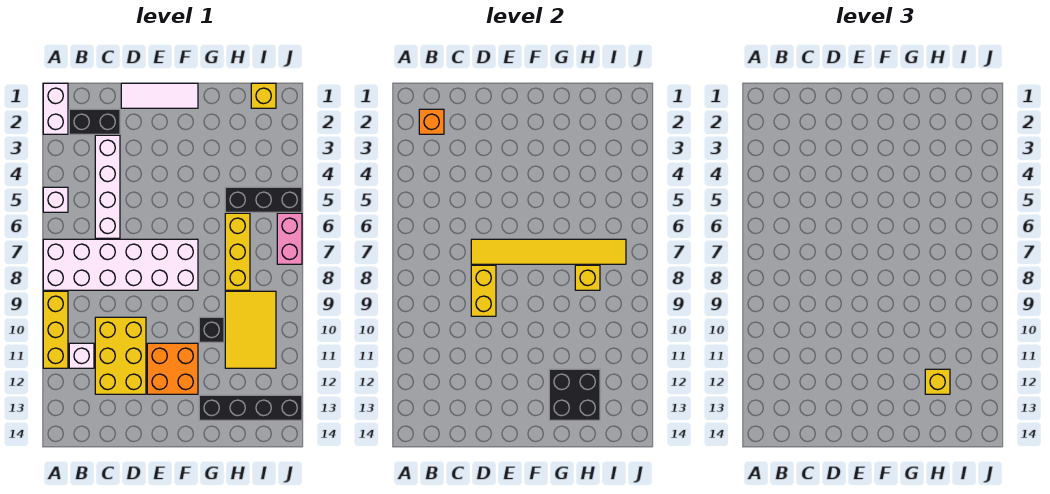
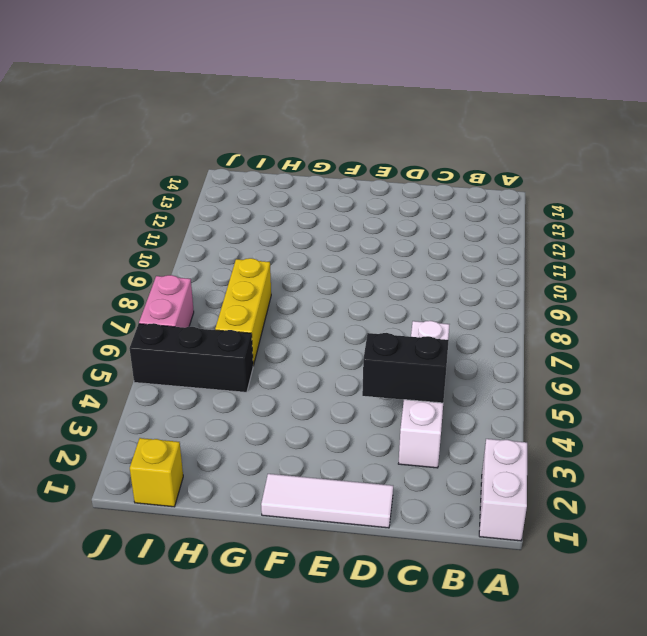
black brick C4:D4 level 2 -> black brick B2:C2 level 1
none -> white brick A5 level 1
none -> white brick A7:F8 level 1
none -> yellow brick A9:A11 level 1

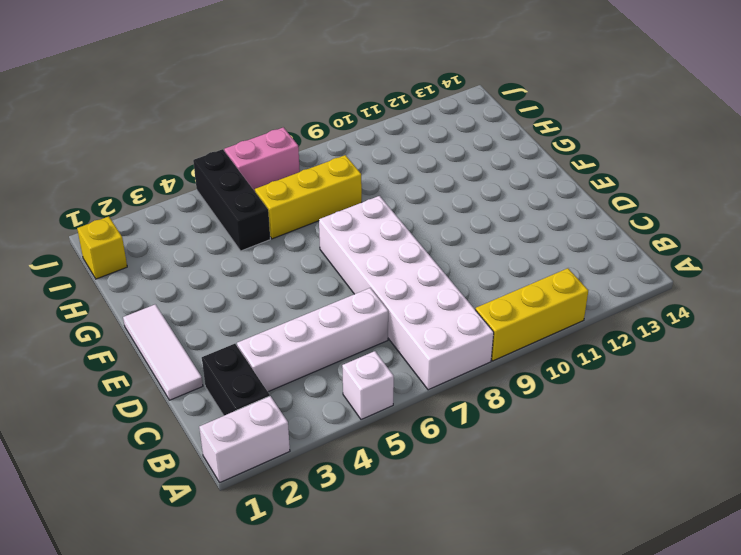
none -> white brick B11 level 1
none -> yellow brick C10:D12 level 1
none -> orange brick E11:F12 level 1

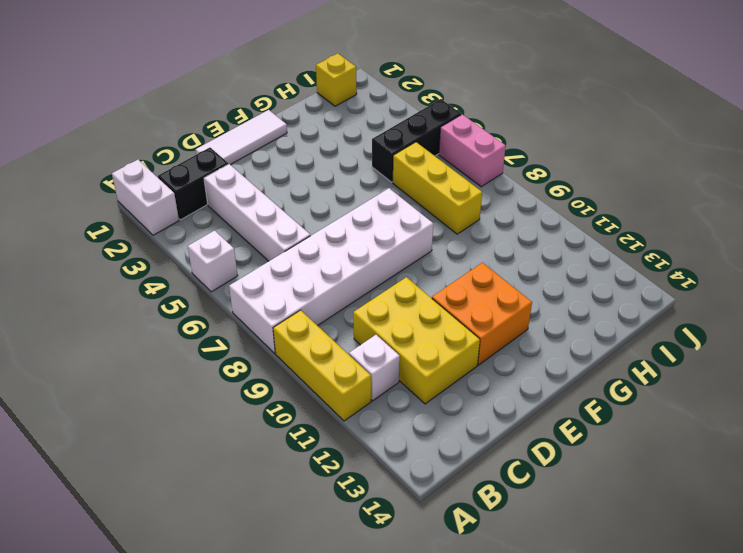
none -> black brick G10 level 1
none -> black brick G13:J13 level 1
none -> yellow tile H9:I11 level 1

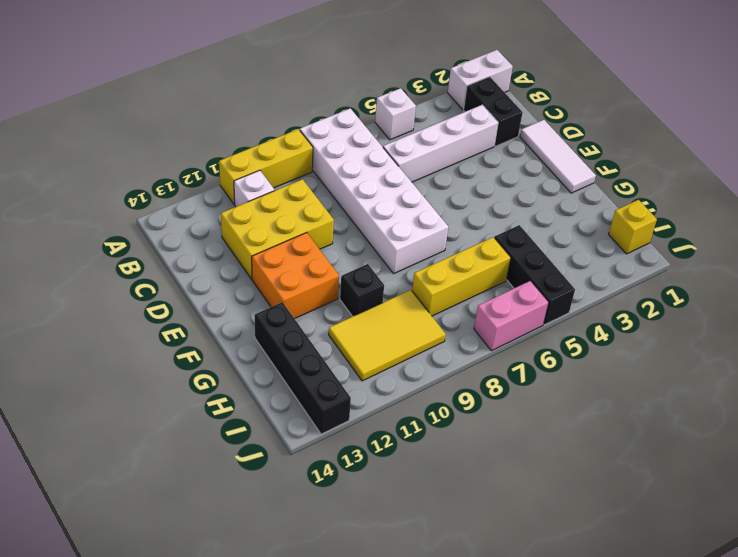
none -> orange brick B2 level 2
none -> yellow tile D7:I7 level 2
none -> yellow brick D8:D9 level 2

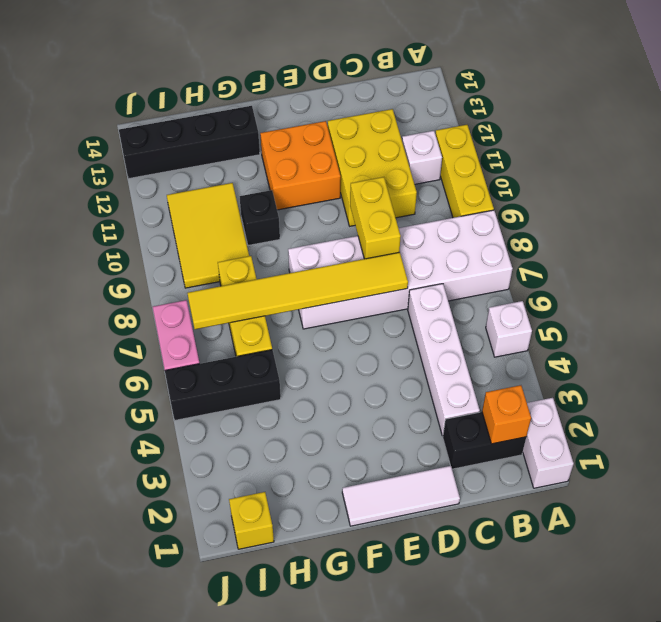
none -> black brick G12:H13 level 2
none -> yellow brick H8 level 2
none -> yellow brick H12 level 3

